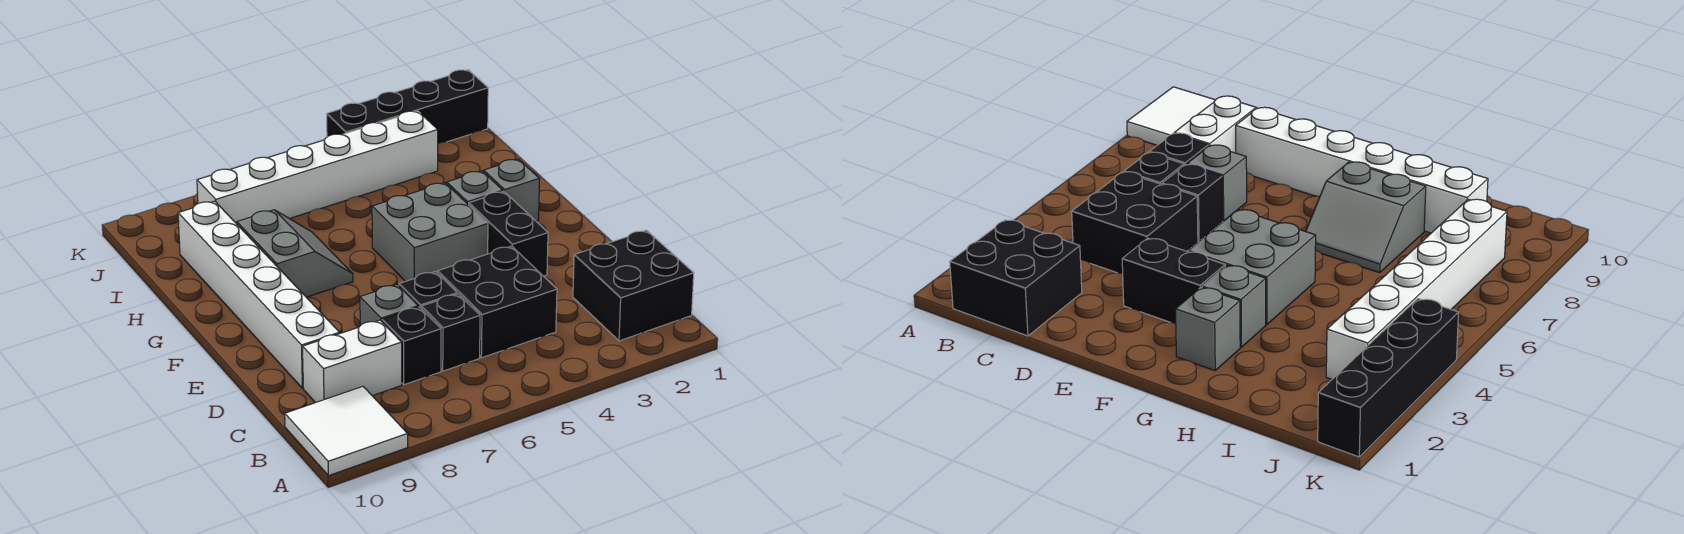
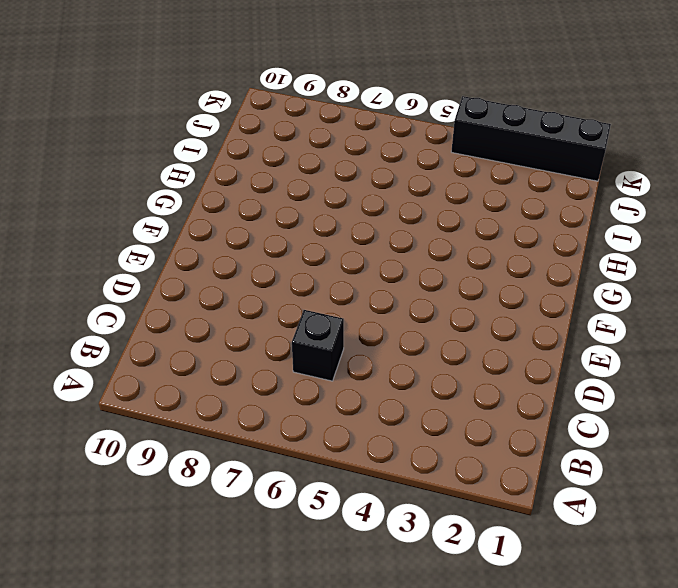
none -> white tile A9:B10 level 1
none -> black brick B1:C2 level 1
none -> black brick C4:D5 level 1

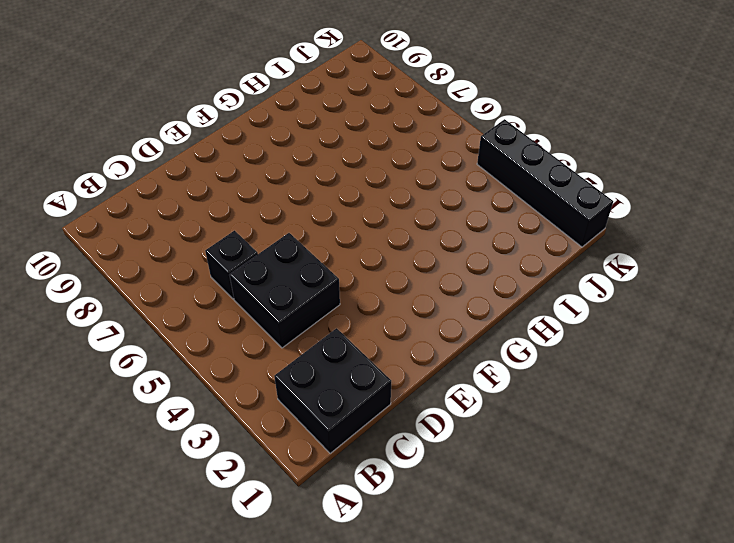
none -> white tile A9:B10 level 1
none -> black brick C7 level 1
none -> white brick C8:C9 level 1

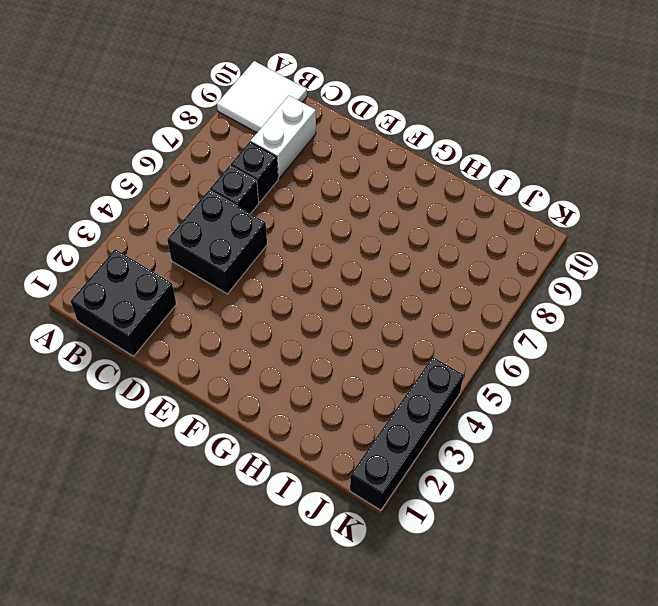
none -> black brick D6 level 1
none -> grey brick D7 level 1
none -> white brick D9:I9 level 1

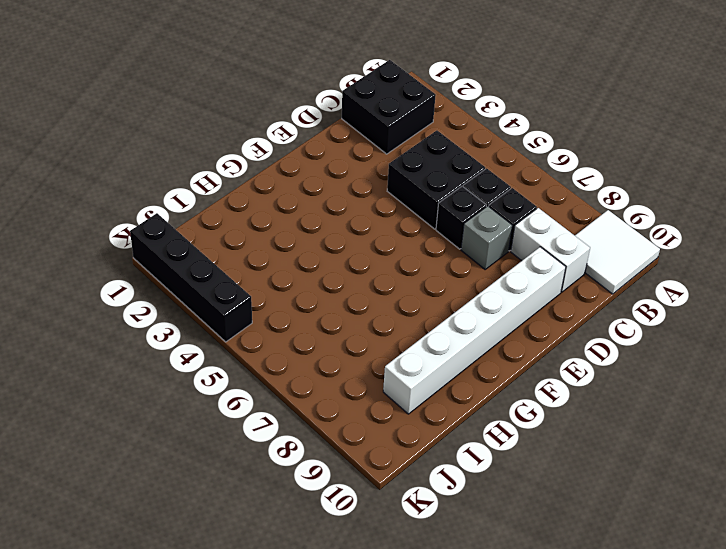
none -> black brick E3:F3 level 1
none -> grey brick F4:G5 level 1
none -> grey brick G2 level 1

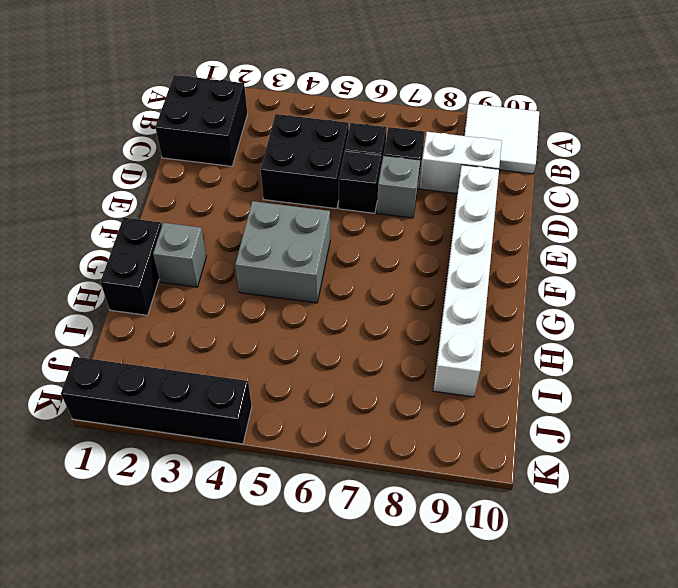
black brick G1:H1 level 1 -> black brick E3:F3 level 1
none -> grey brick G3 level 1
none -> grey slope G7:H8 level 1 top 8
none -> white brick J3:J8 level 1

